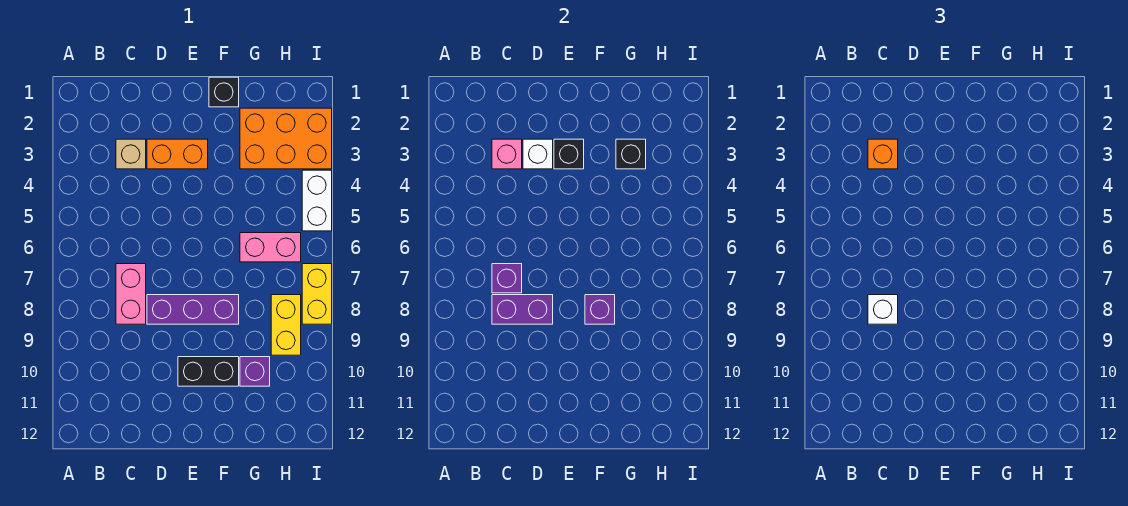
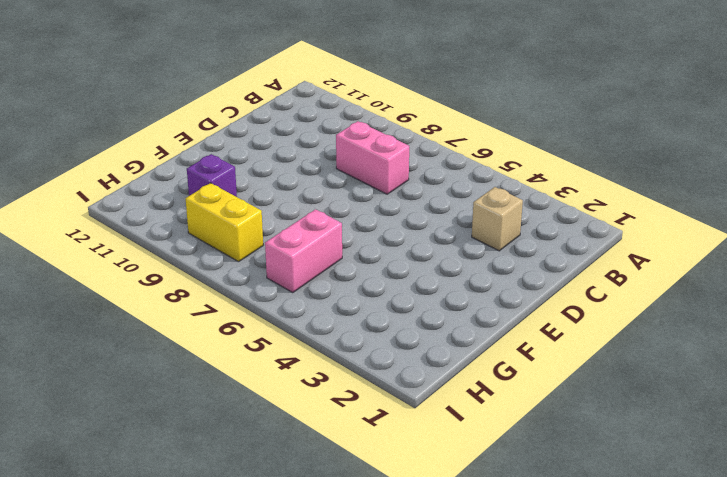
none -> orange brick D3:E3 level 1
none -> purple brick D8:F8 level 1
none -> black brick E10:F10 level 1

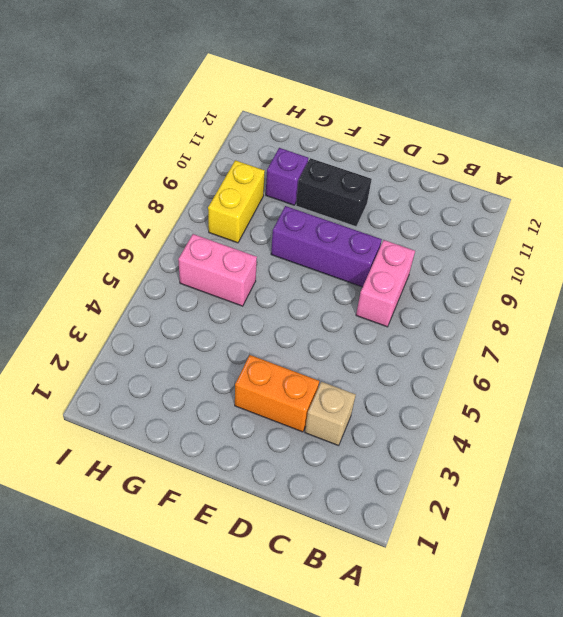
none -> black brick F1 level 1
none -> orange brick G2:I3 level 1
none -> white brick I4:I5 level 1

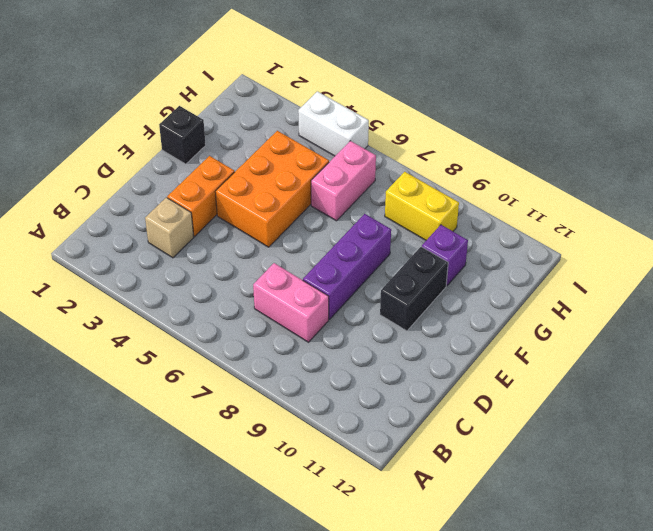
orange brick E4:G5 level 1 -> orange brick G2:I3 level 1
none -> yellow brick I7:I8 level 1
none -> pink brick C3 level 2
none -> purple brick C7 level 2

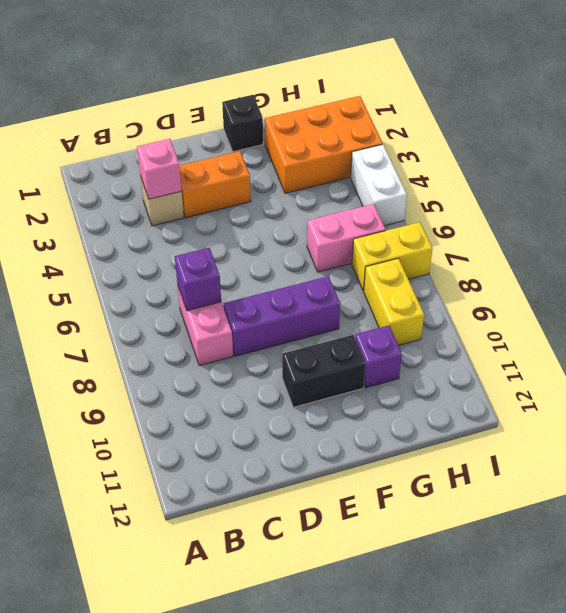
yellow brick H7:I7 level 1 -> yellow brick I7:I8 level 1
none -> purple brick C8:D8 level 2
none -> white brick D3 level 2
none -> black brick E3 level 2

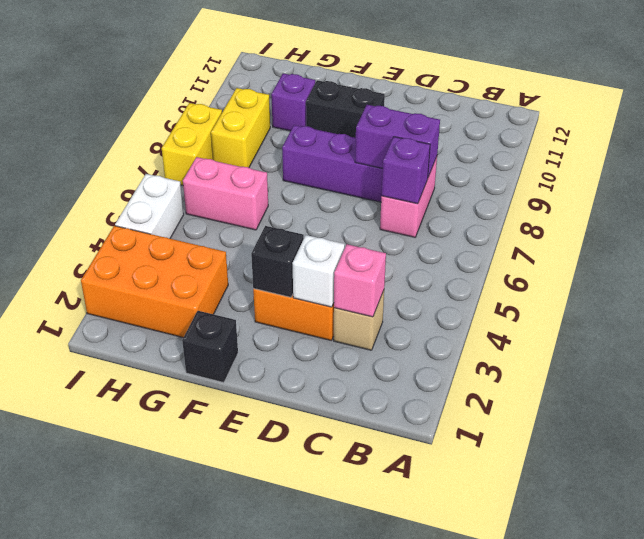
none -> purple brick F8 level 2
none -> black brick G3 level 2
none -> orange brick C3 level 3

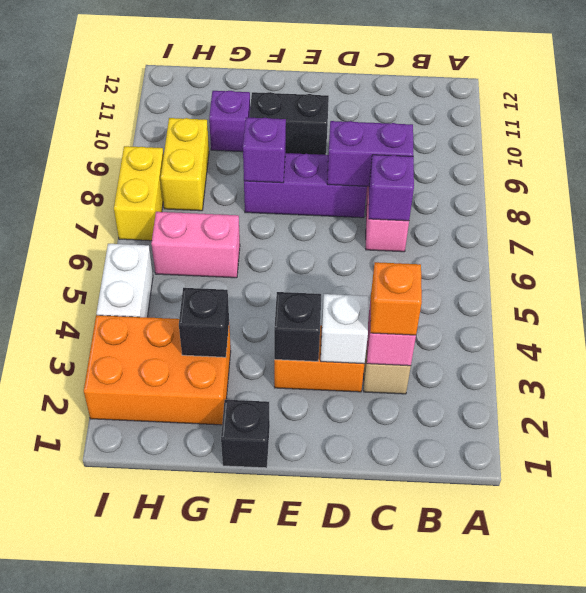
none -> white brick C8 level 3

